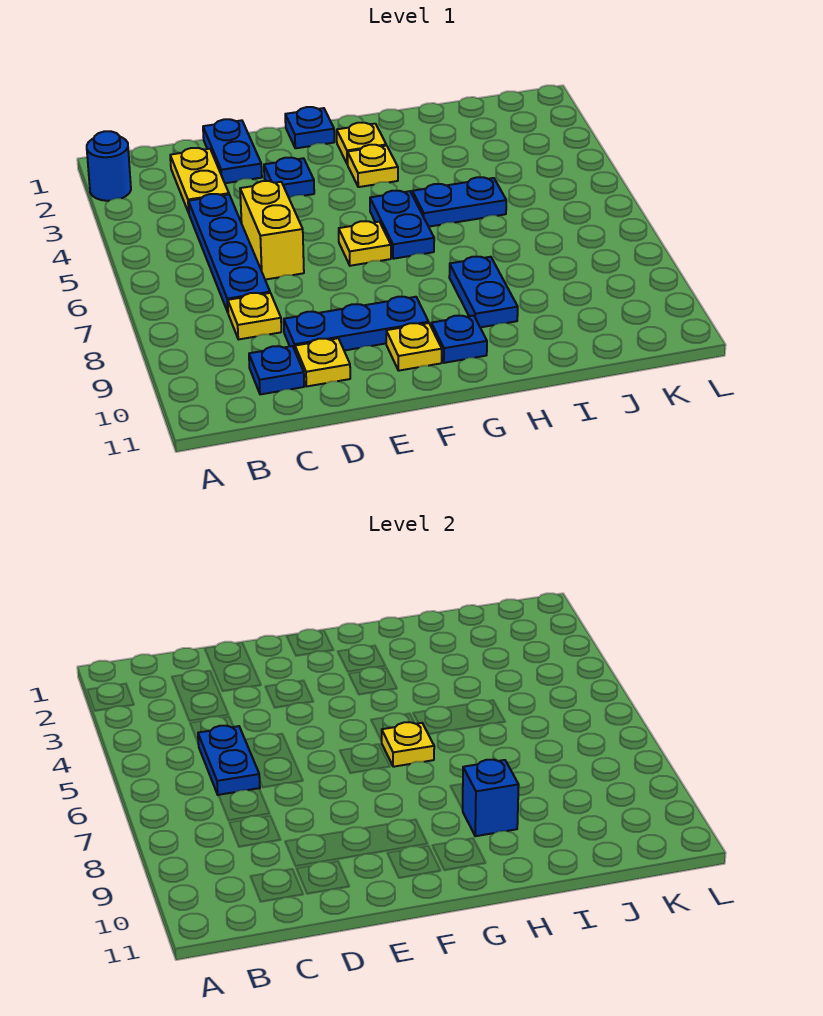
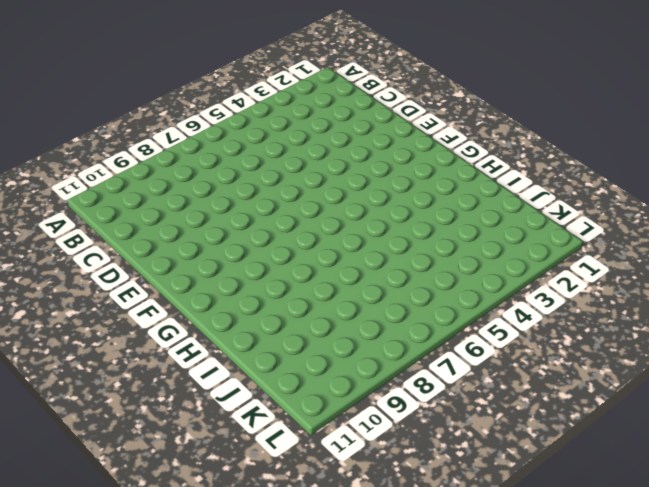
none -> blue round brick A2 level 1
none -> yellow plate C2:C3 level 1
none -> blue plate C4:C7 level 1

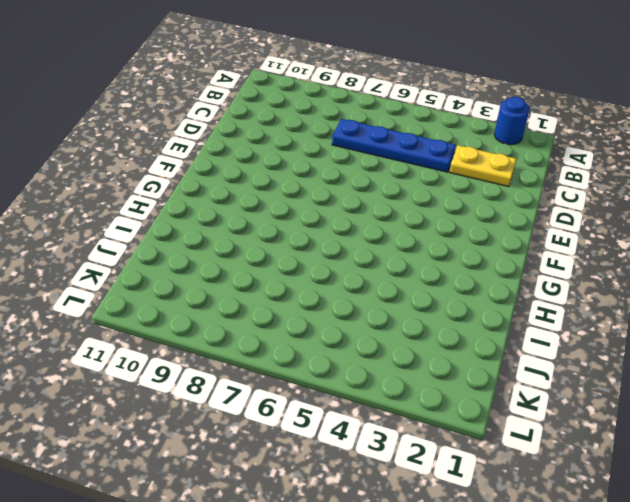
none -> yellow plate C8 level 1
none -> blue plate C10 level 1
none -> blue plate D1:D2 level 1

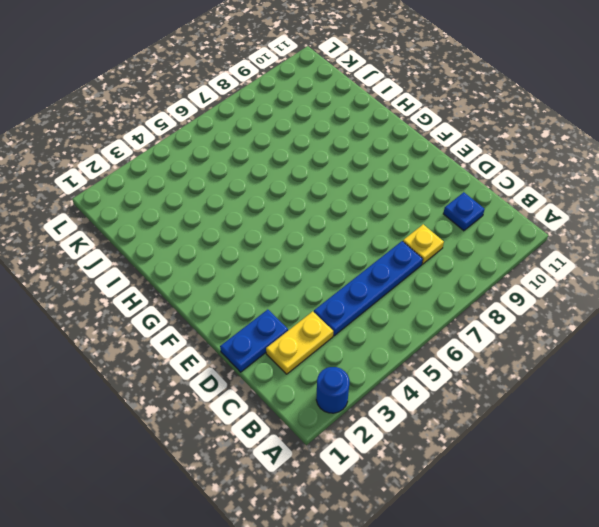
none -> yellow brick D5:D6 level 1
none -> blue plate D9:F9 level 1
none -> yellow plate D10 level 1

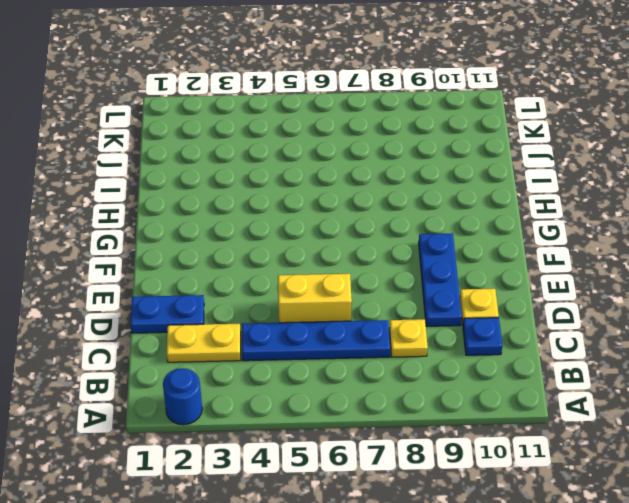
none -> blue plate E3 level 1
none -> blue plate F1 level 1
none -> yellow plate F6 level 1

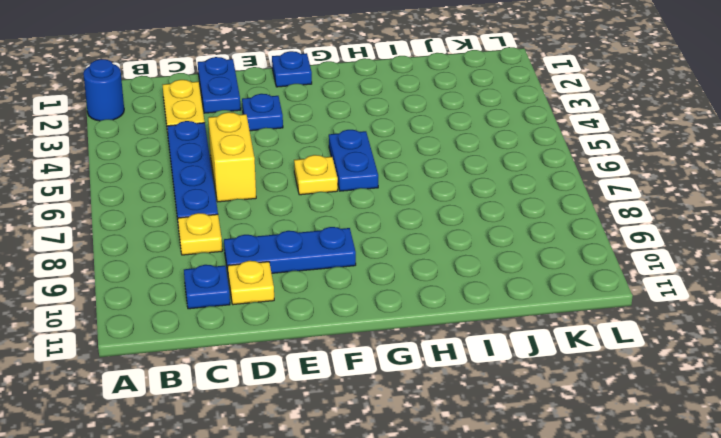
none -> yellow plate F10 level 1
none -> yellow plate G2 level 1
none -> yellow plate G3 level 1

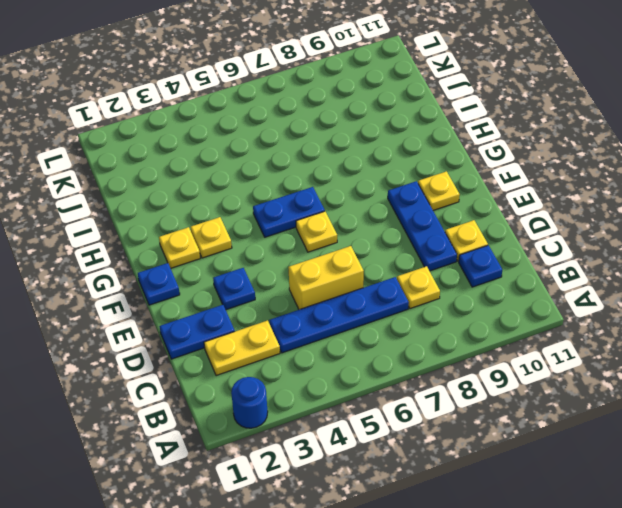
none -> blue plate G10 level 1
none -> blue plate H5:I5 level 1
none -> blue plate H8:H9 level 1

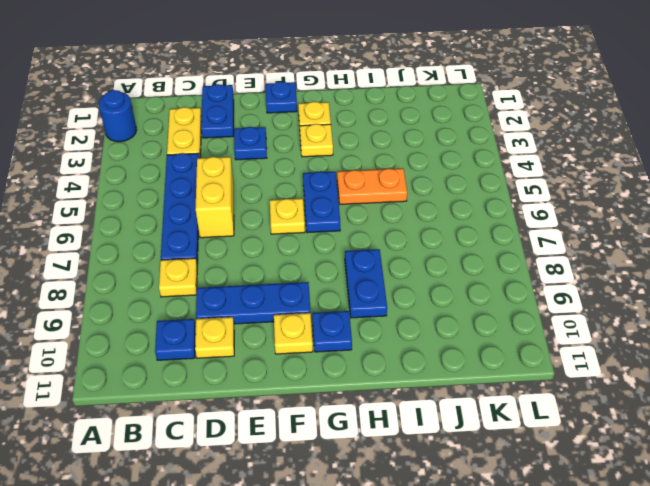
orange plate H5:I5 level 1 -> blue plate H5:I5 level 1
none -> blue plate C5:C6 level 2
none -> yellow plate G6 level 2
none -> blue brick H9 level 2

